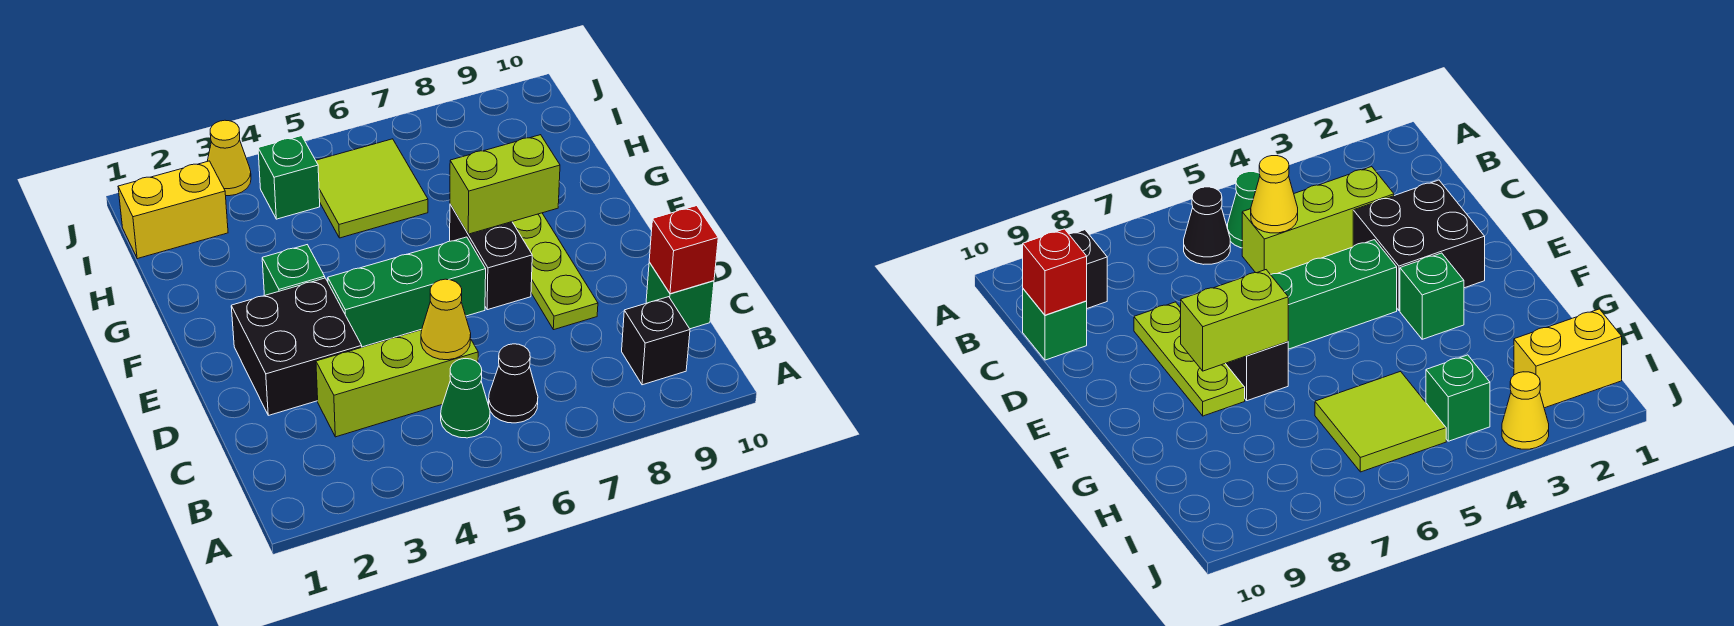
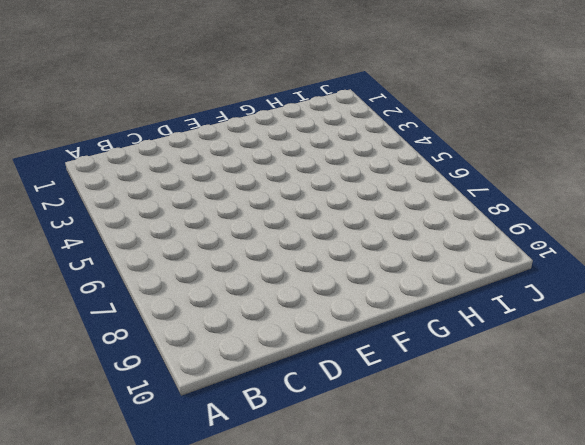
none -> green cone B5 level 1
none -> black cone B6 level 1
none -> black brick B9 level 1

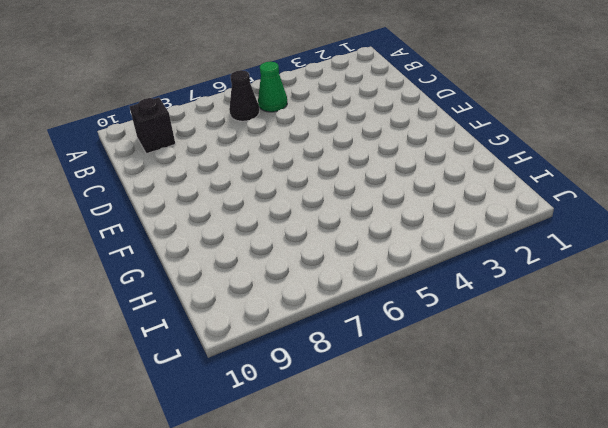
none -> lime brick C3:C5 level 1
none -> green brick C10 level 1
none -> black brick D2:E3 level 1

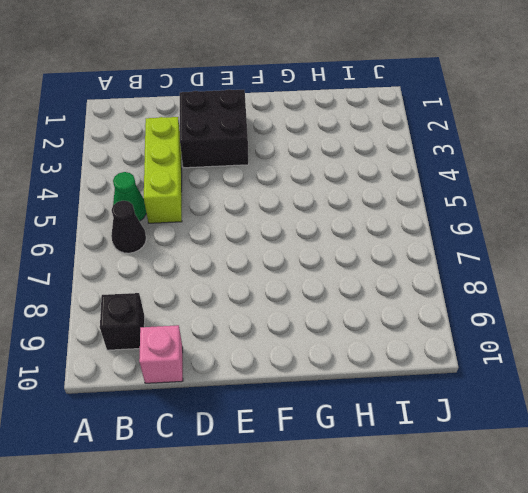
pink brick C10 level 1 -> green brick C10 level 1
none -> lime plate D8:F8 level 1
none -> green brick E4:E6 level 1
none -> black brick E7:F7 level 1

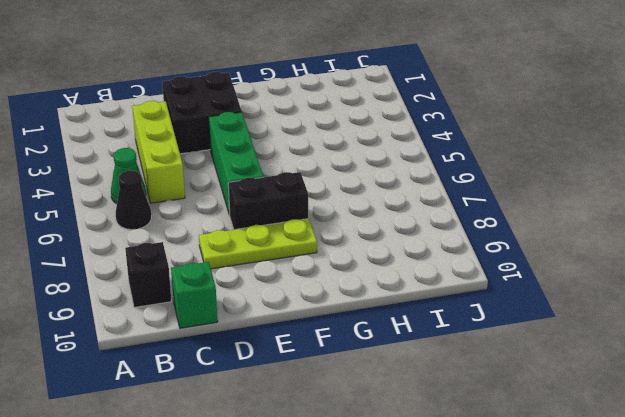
none -> green brick F3 level 1
none -> lime tile H5:I6 level 1
none -> yellow brick I1:I2 level 1

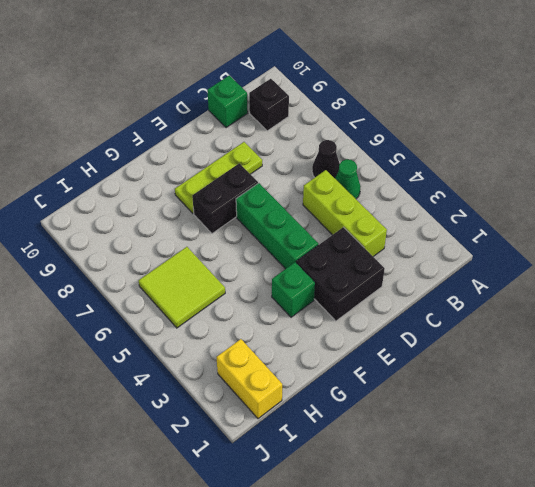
none -> green brick I4 level 1
none -> yellow cone J3 level 1
none -> yellow cone C5 level 2

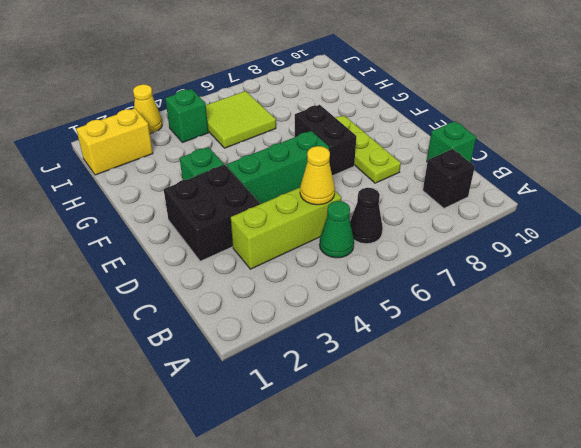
none -> red brick C10 level 2
none -> lime brick F7:F8 level 2

